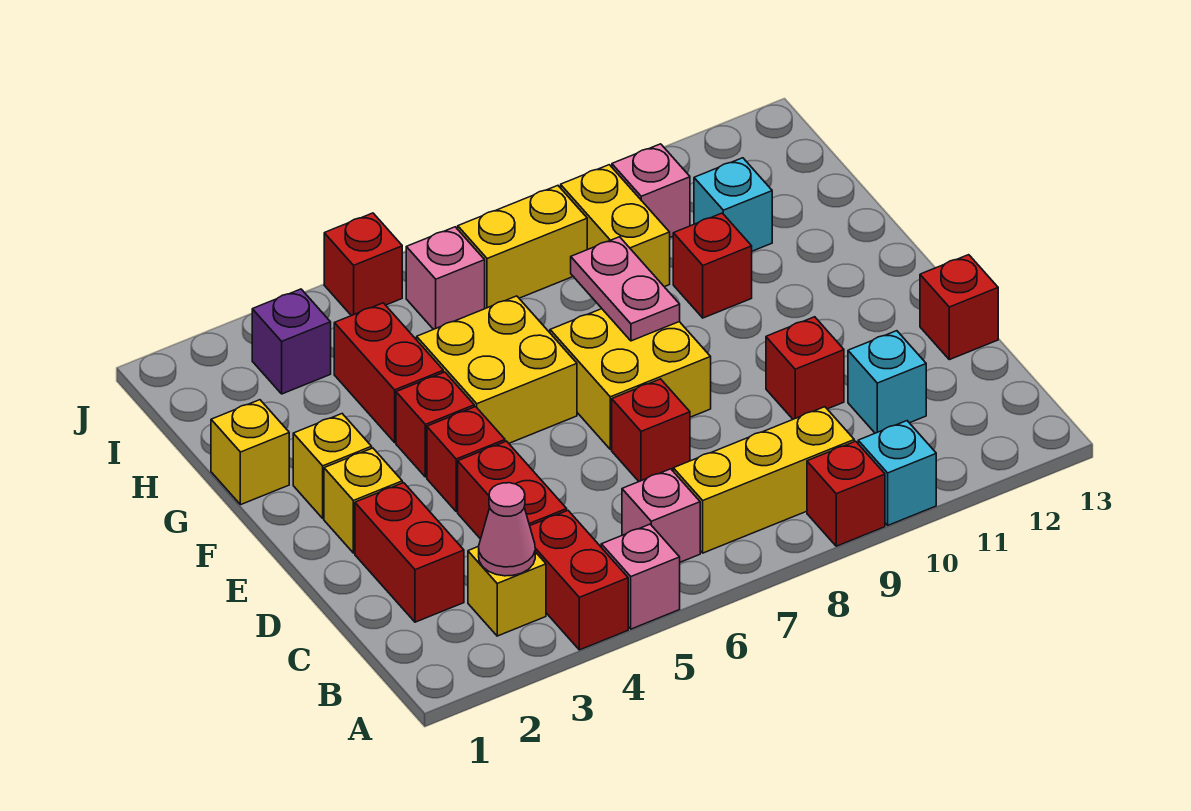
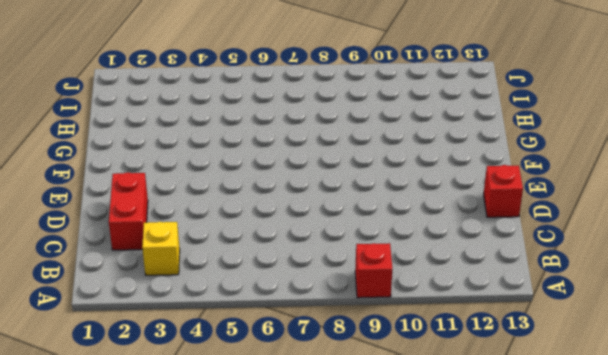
none -> red brick A4:B4 level 1
none -> pink brick A5 level 1
none -> cyan brick A10 level 1
none -> pink brick B6 level 1

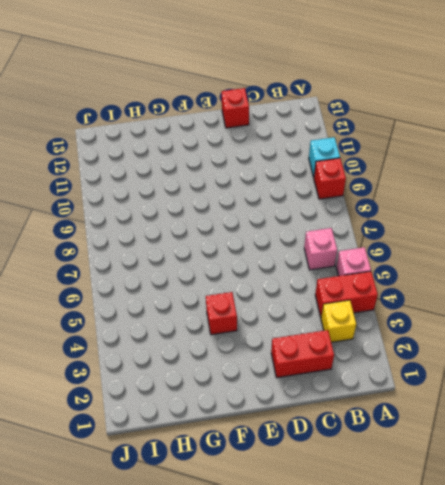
none -> yellow brick B7:B9 level 1
none -> red brick C4:D4 level 1
none -> cyan brick C11 level 1
none -> red brick D7 level 1

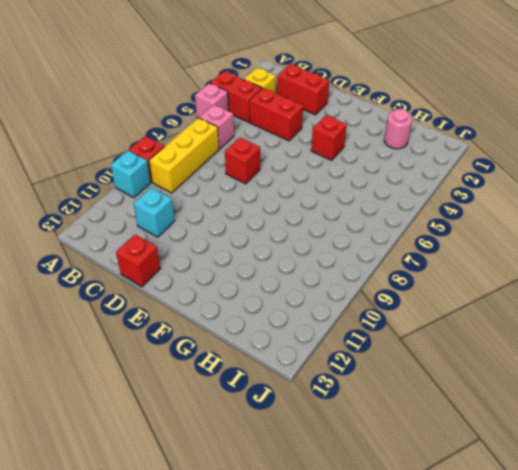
pink round brick H2 level 1 -> none
none -> red brick D10 level 1
none -> yellow brick E2 level 1
none -> red brick E4 level 1
none -> yellow brick E7:F8 level 1

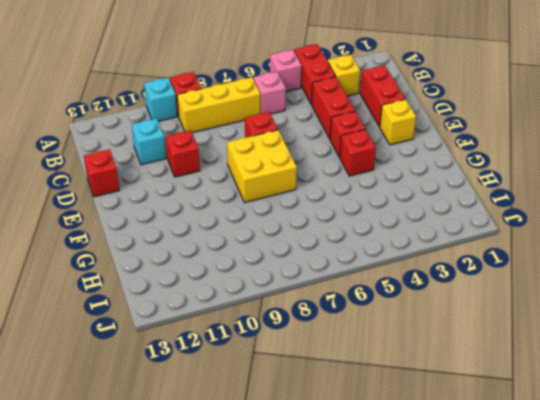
none -> yellow brick F2 level 1
none -> yellow brick F5:G6 level 1
none -> yellow brick G1 level 1
none -> red brick G4:H4 level 1

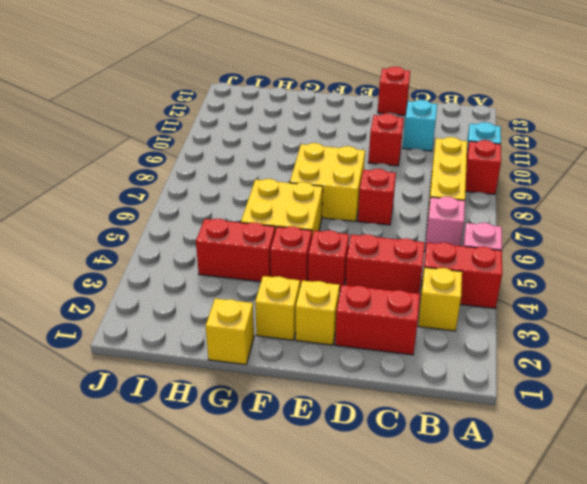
none -> red brick G10 level 1
none -> yellow brick H9:I9 level 1
none -> cyan brick H11 level 1
none -> purple brick I3 level 1

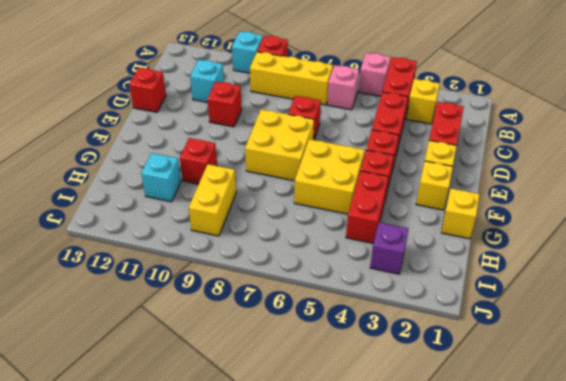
none -> pink brick I6 level 1
none -> yellow brick I7:I8 level 1
none -> pink brick I10 level 1
none -> red brick J5 level 1

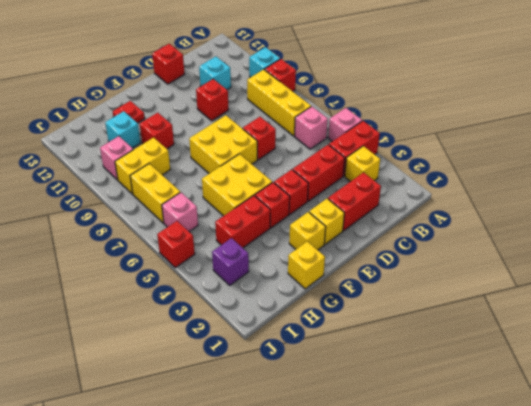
red plate G12 level 1 -> none
none -> pink cone B3 level 2
none -> pink plate F8:G8 level 2

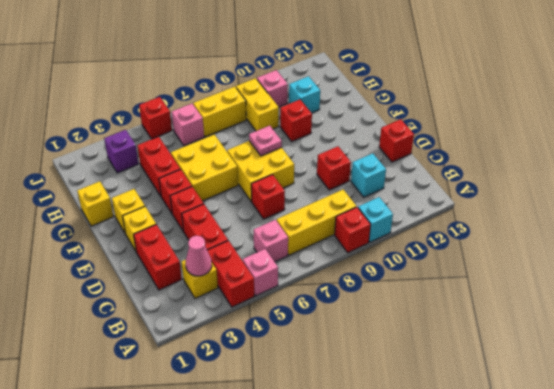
pink plate F8 level 2 -> pink plate F8:G8 level 2

